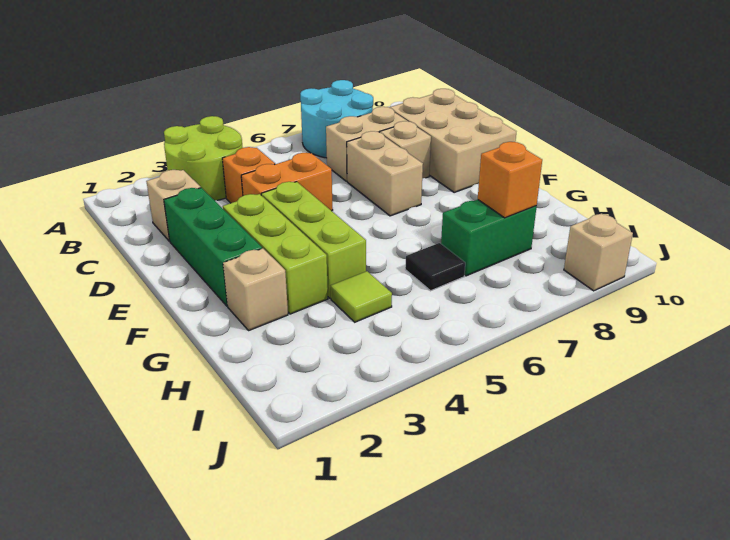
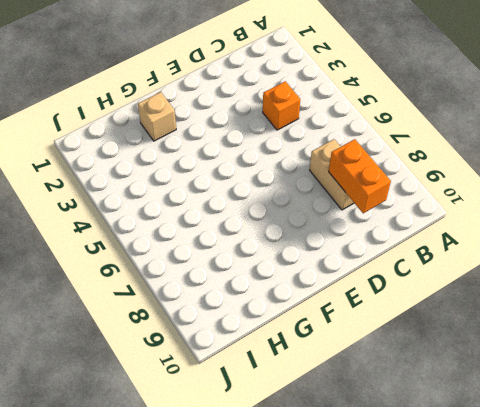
orange brick C8:C9 level 2 -> orange brick D4:D5 level 1
none -> lime round brick A3:B4 level 1
none -> cyan round brick A7:B8 level 1
none -> tan brick C2 level 1

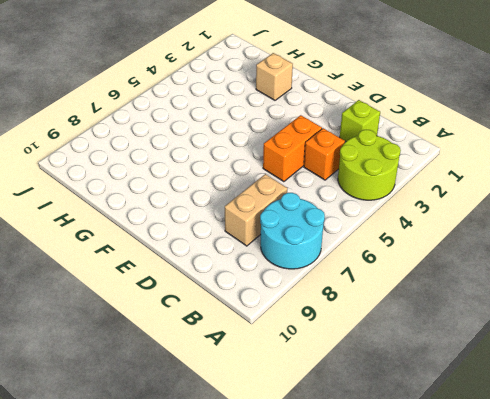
lime brick C2 level 1 -> tan brick C2 level 1
none -> tan brick C9:E10 level 1
none -> green brick D2:F2 level 1
none -> tan brick D7:E7 level 1

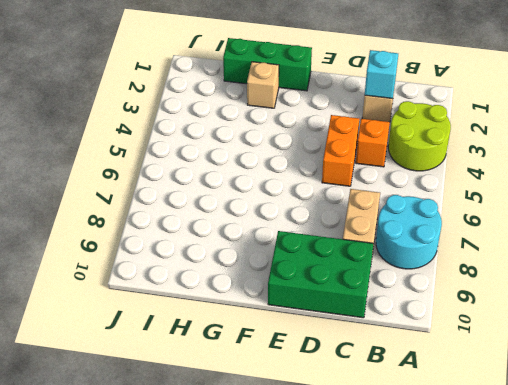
cyan brick C2 level 2 -> none
green brick C9:E10 level 1 -> tan brick C9:E10 level 1
green brick F1:H1 level 1 -> green brick D2:F2 level 1
none -> tan brick D7:E7 level 1
none -> tan brick D8 level 1
none -> lime brick E3:G3 level 1

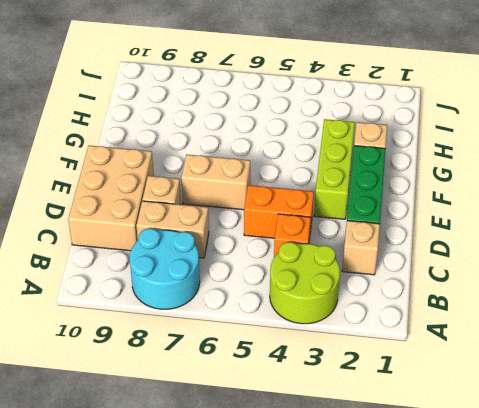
tan brick E6:E7 level 1 -> tan brick D7:E7 level 1
none -> lime brick E4:G4 level 1
none -> lime tile H4 level 1
none -> black tile H6 level 1

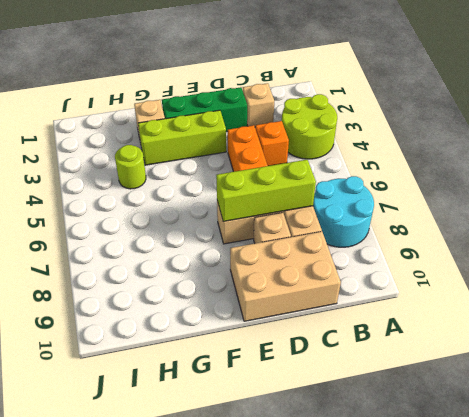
lime brick C7:E7 level 2 -> lime brick E4:G4 level 1
lime round brick H4 level 1 -> lime tile H4 level 1
none -> black tile H6 level 1
none -> green brick H7:H8 level 1
none -> tan brick J9 level 1

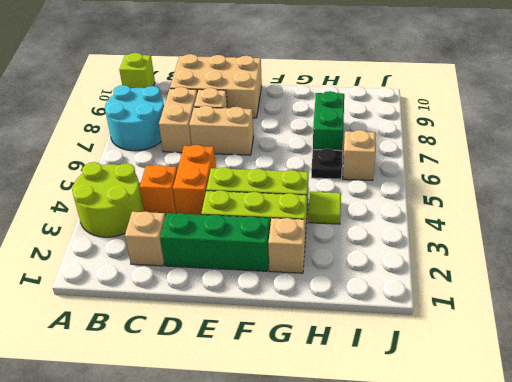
lime brick A10 level 1 -> none
black plate H6 level 1 -> black tile H6 level 1
tan brick I6 level 1 -> tan brick J9 level 1
none -> orange brick H8 level 2

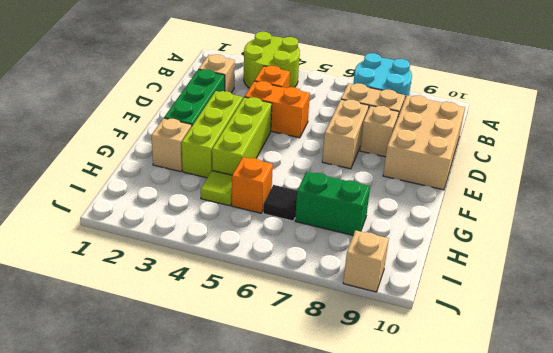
orange brick H5 level 1 -> orange brick H8 level 2

